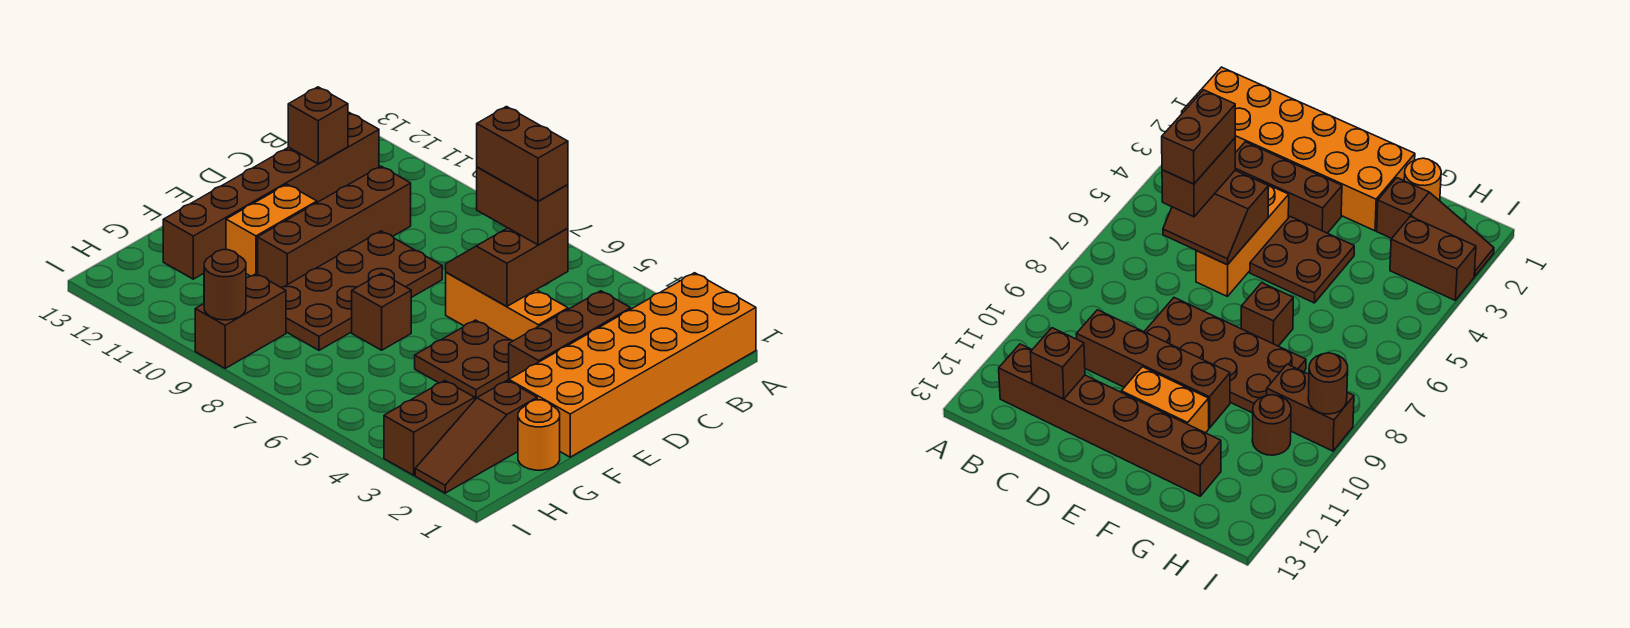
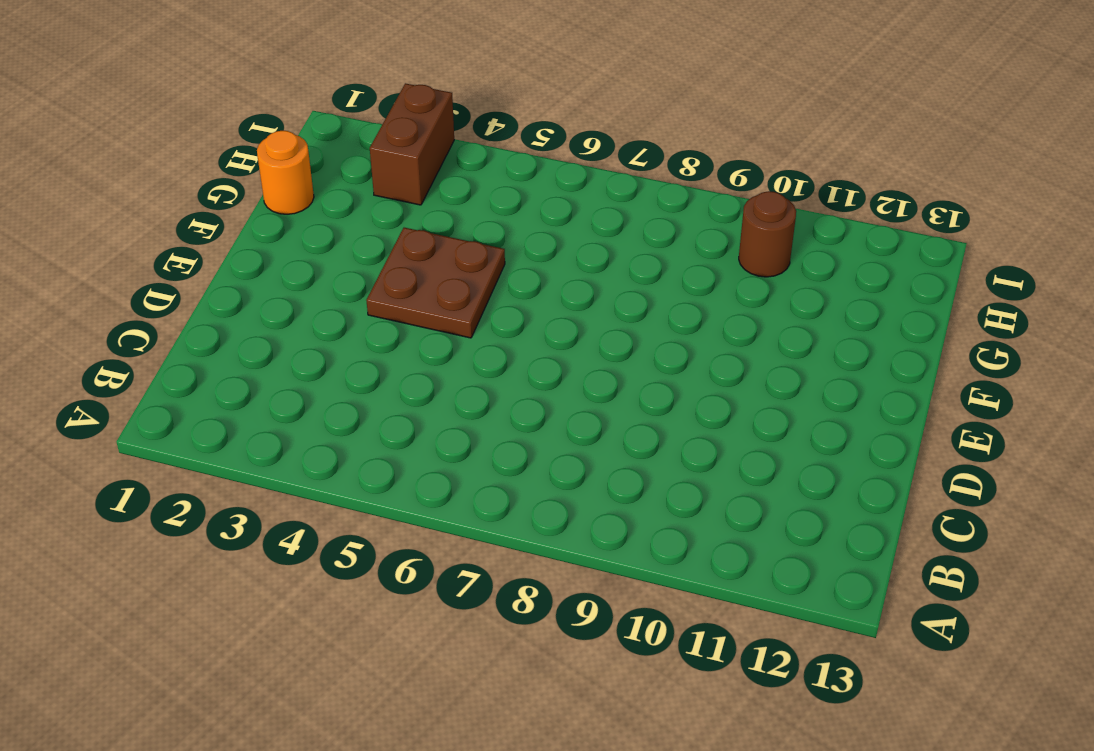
none -> orange brick A1:F2 level 1
none -> brown brick B12:G12 level 1
none -> brown brick C3:E3 level 1

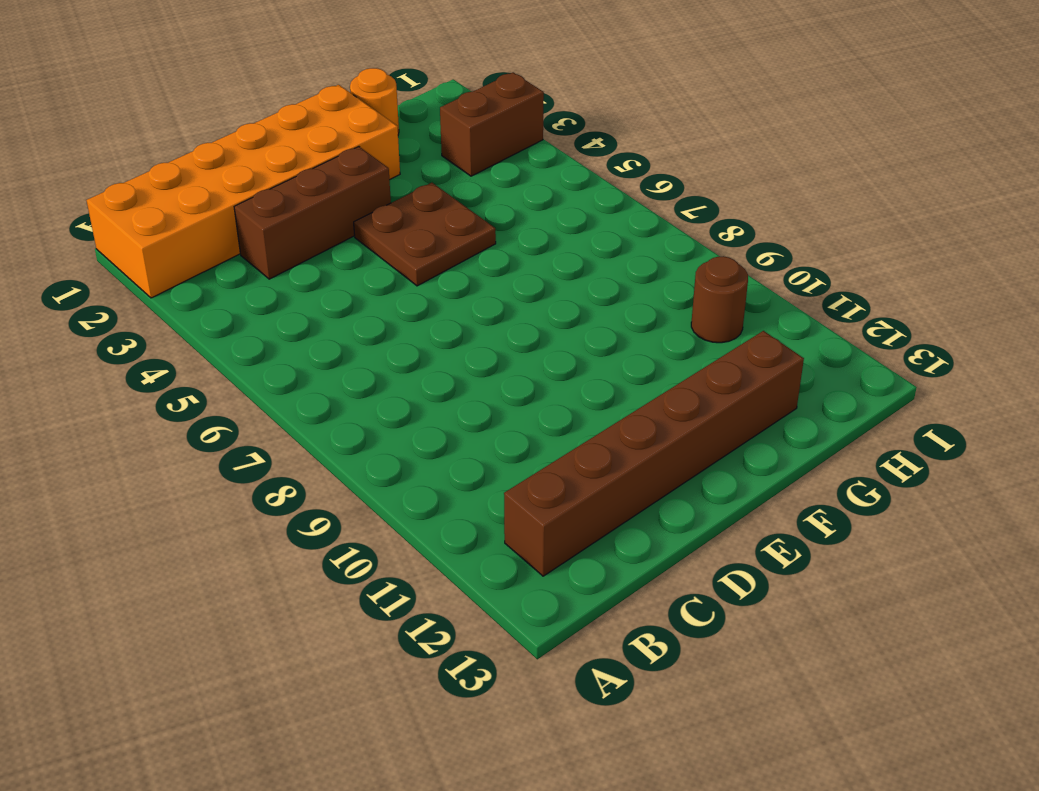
none -> brown brick C10:F10 level 1
none -> orange brick D4:D6 level 1
none -> brown plate D8:G9 level 1

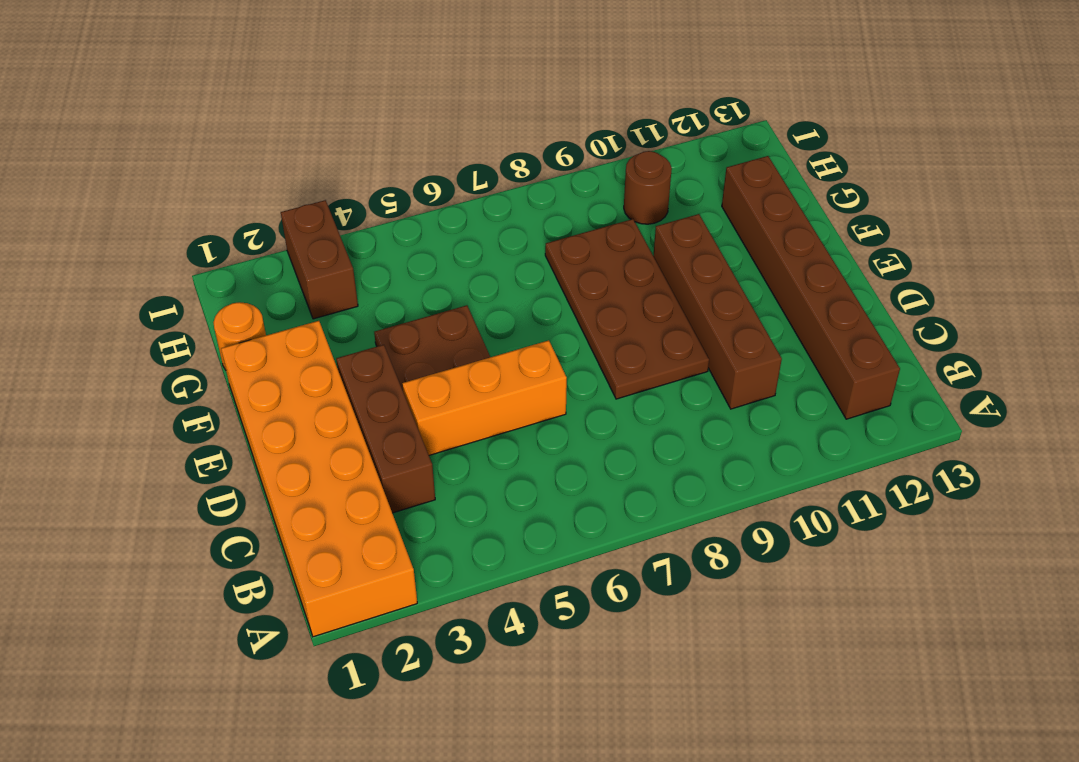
none -> orange brick E11:F11 level 1
none -> brown brick F7 level 1
none -> brown slope G2:I2 level 1 top G

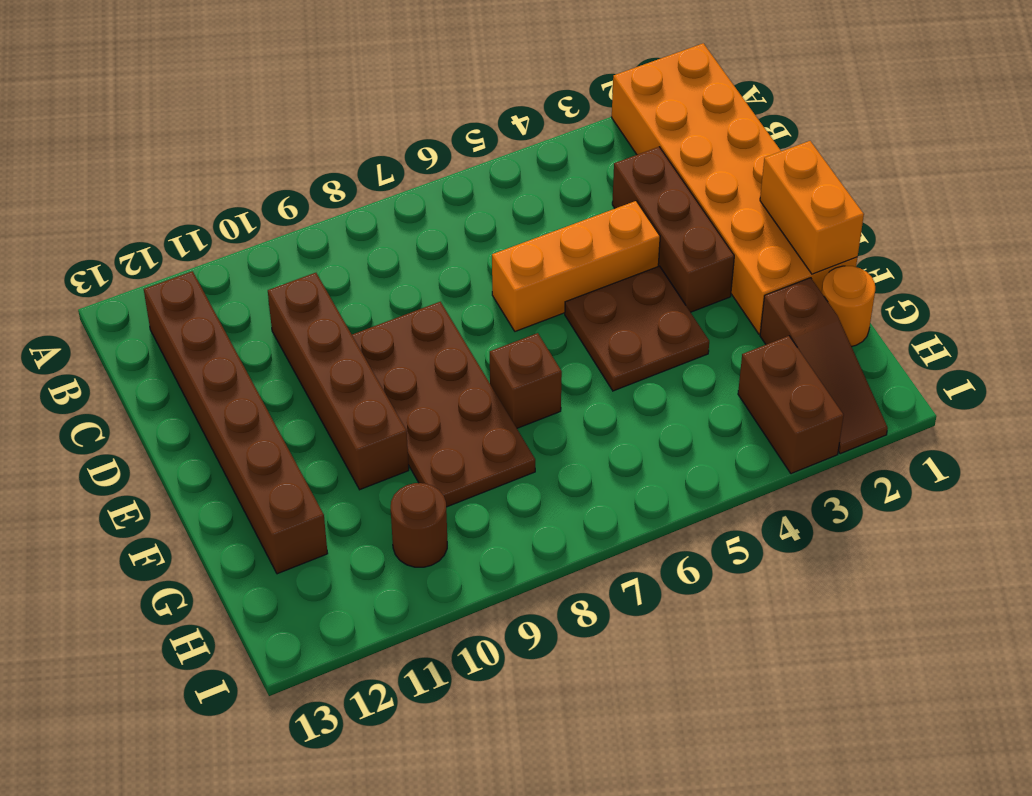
orange brick E1:F1 level 2 -> orange brick E11:F11 level 1
none -> brown brick H9:I9 level 1
none -> brown slope C5:D6 level 2 top 5
none -> brown brick C12 level 2

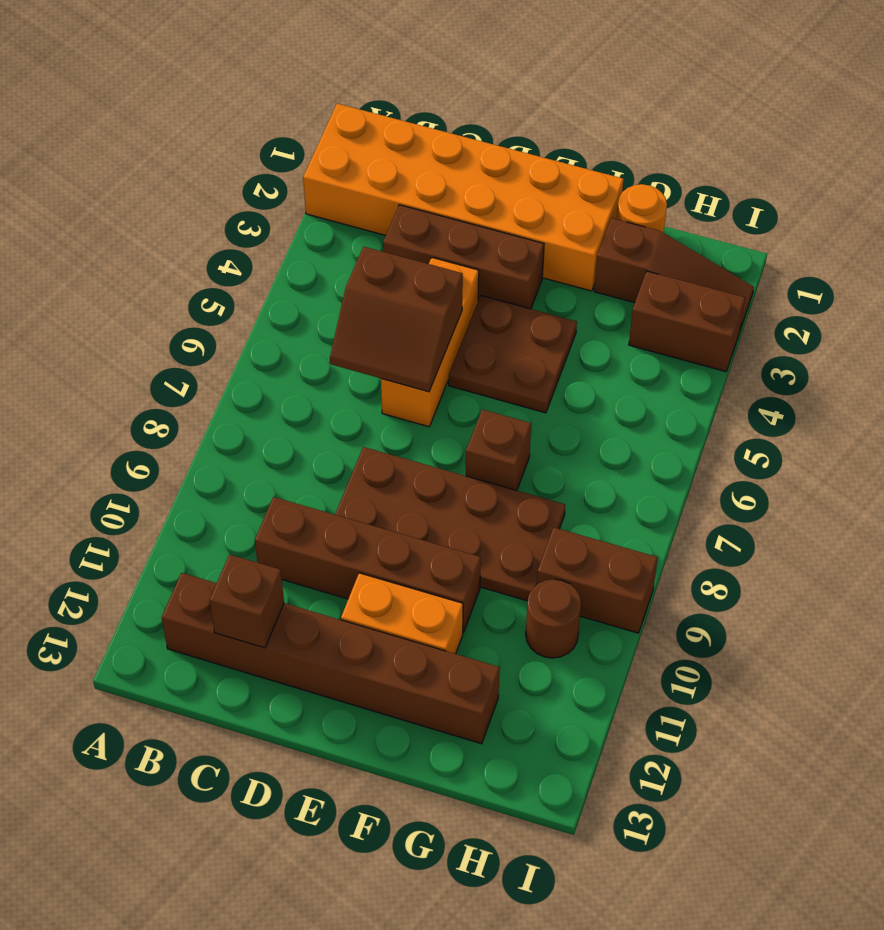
none -> brown round brick I9 level 2
none -> brown brick C5:C6 level 3
none -> brown brick C5:C6 level 4

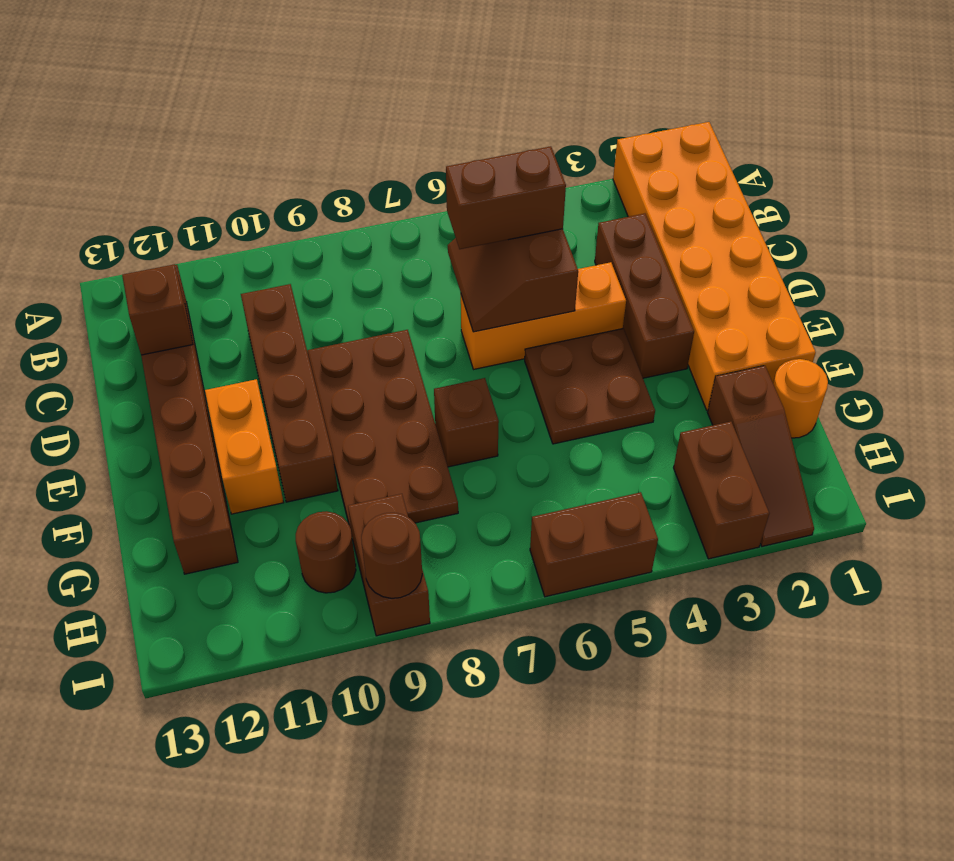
brown brick I5:I6 level 1 -> brown brick C5:C6 level 4

